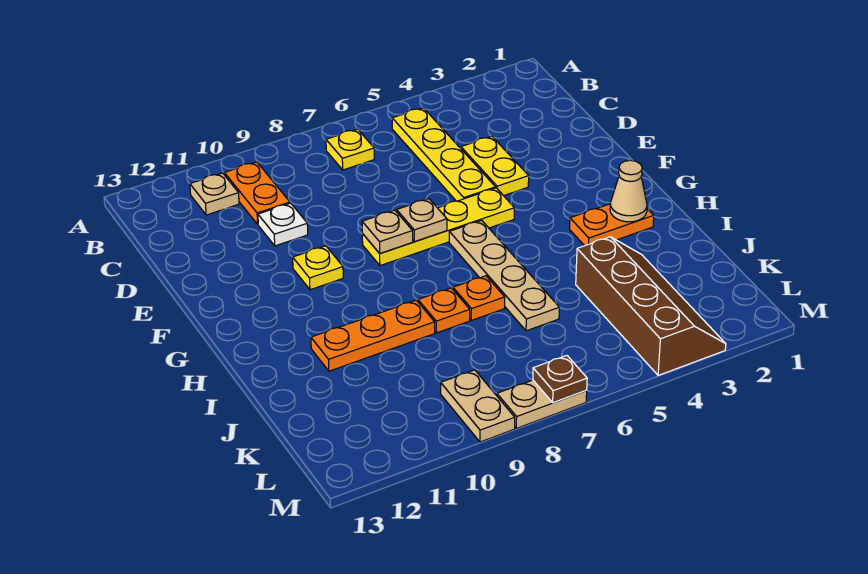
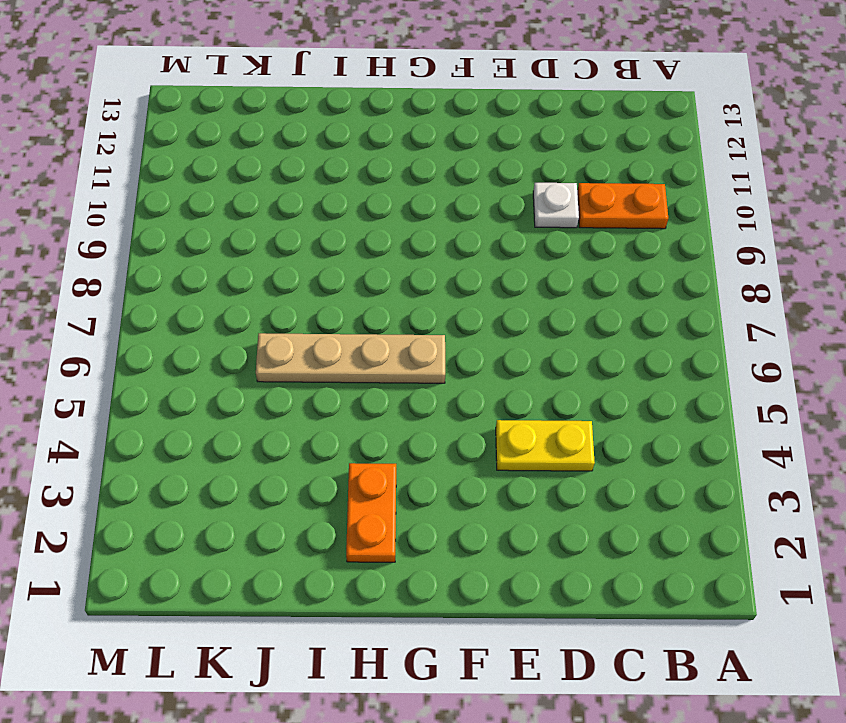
none -> yellow plate B5:E5 level 1
none -> yellow plate B7 level 1
none -> tan plate B11 level 1

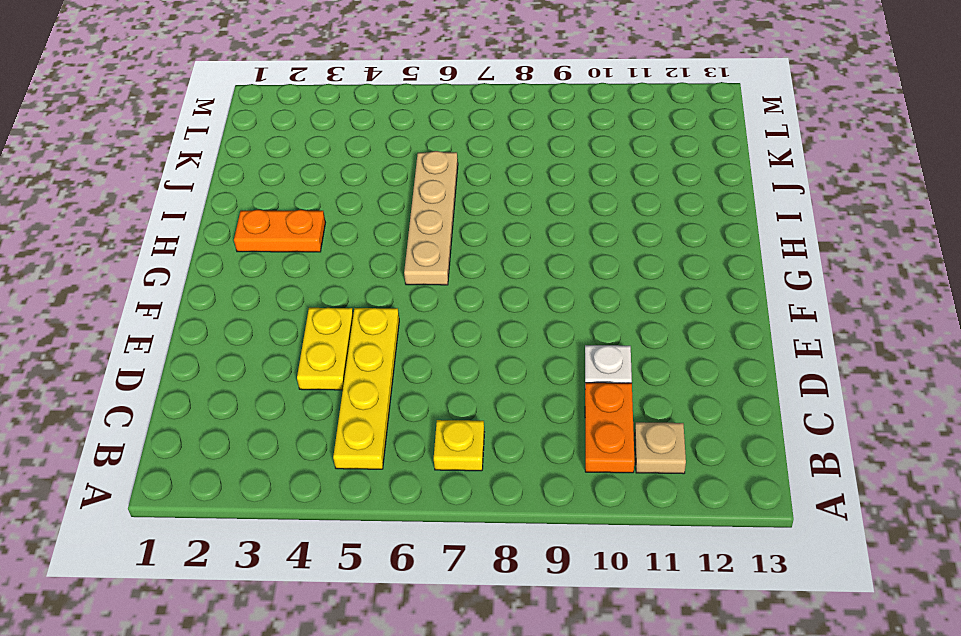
none -> yellow plate F5:F8 level 1
none -> yellow plate F10 level 1
none -> orange plate I7 level 1

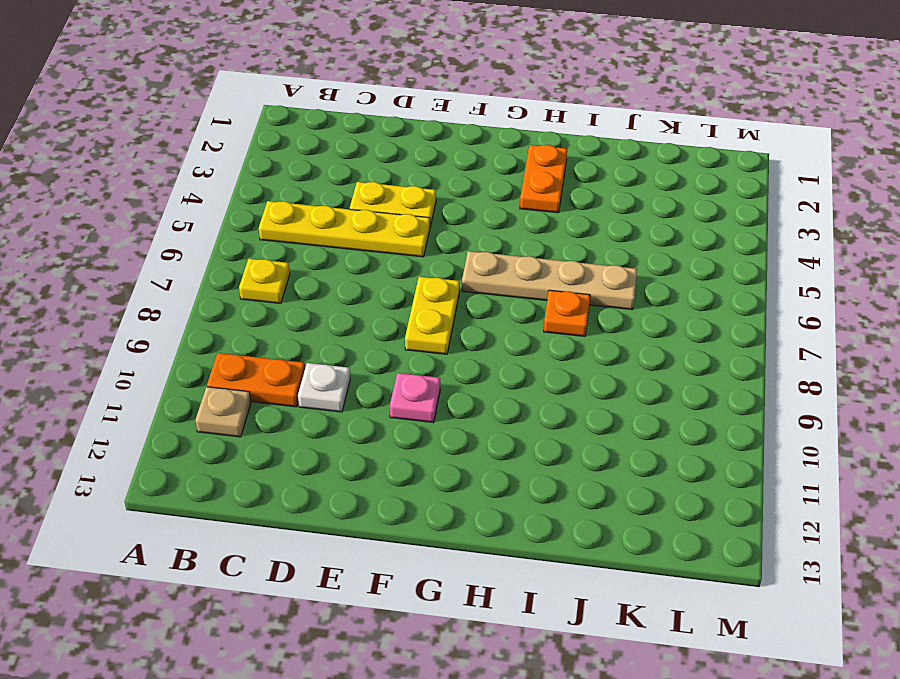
yellow plate F7:F8 level 1 -> yellow plate F5:F8 level 1
pink plate F10 level 1 -> yellow plate F10 level 1
none -> orange plate I8 level 1
none -> orange plate I9:I11 level 1
none -> brown slope J3:M4 level 1 top 4

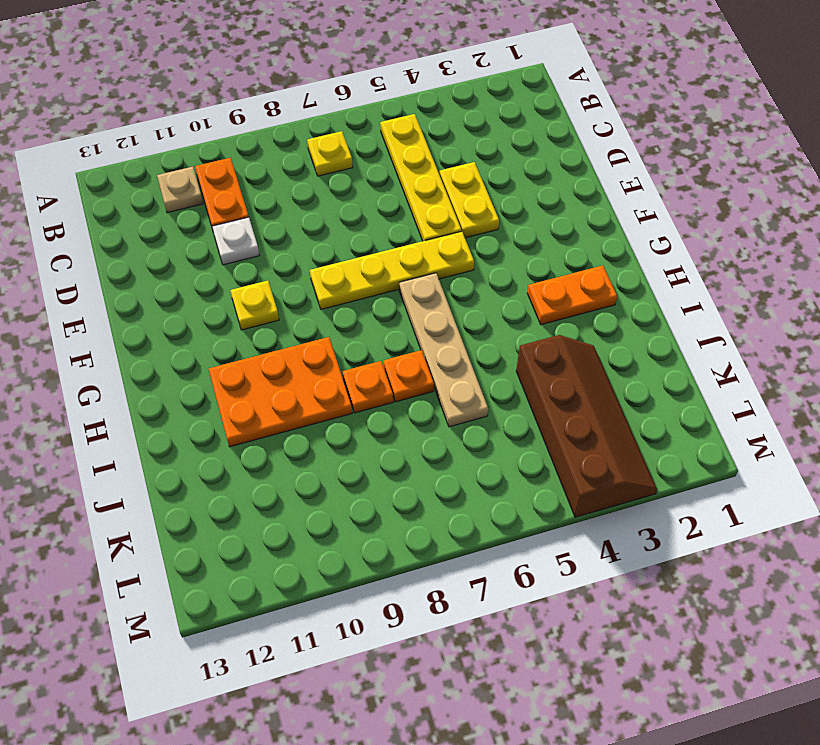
orange plate H9:I11 level 1 -> orange plate I9:I11 level 1
none -> tan plate L9:M9 level 1
none -> tan plate M7:M8 level 1
none -> tan plate F7 level 2

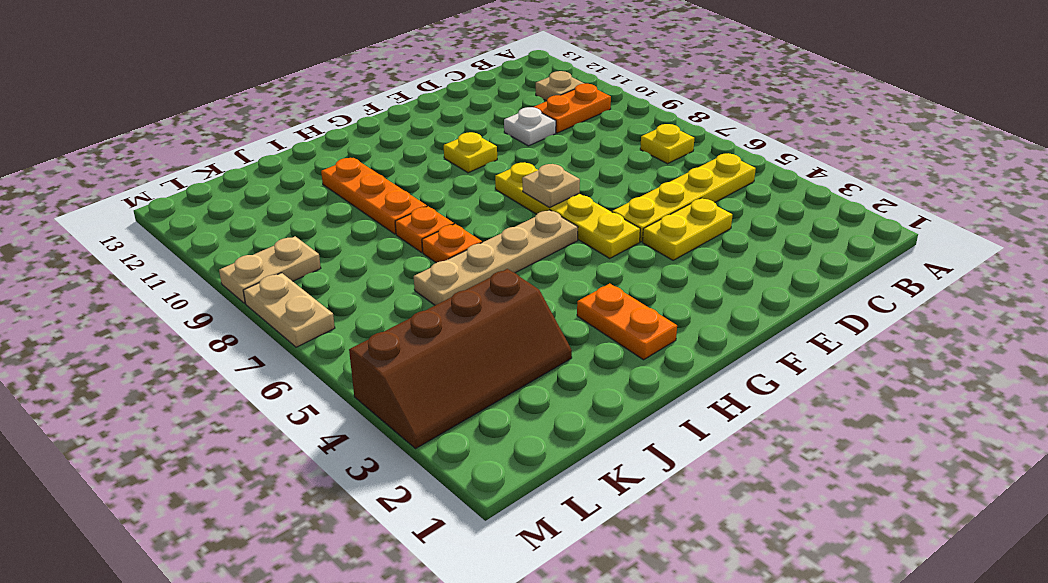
none -> tan plate F8 level 2
none -> tan cone H2 level 2
none -> brown plate M7 level 2

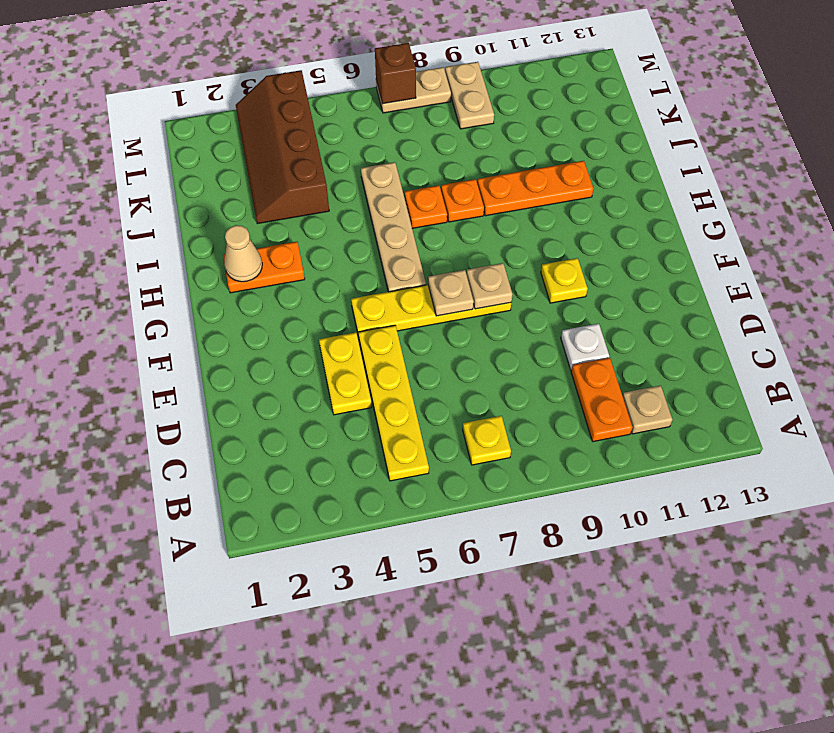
brown brick M7 level 2 -> brown plate M7 level 2

